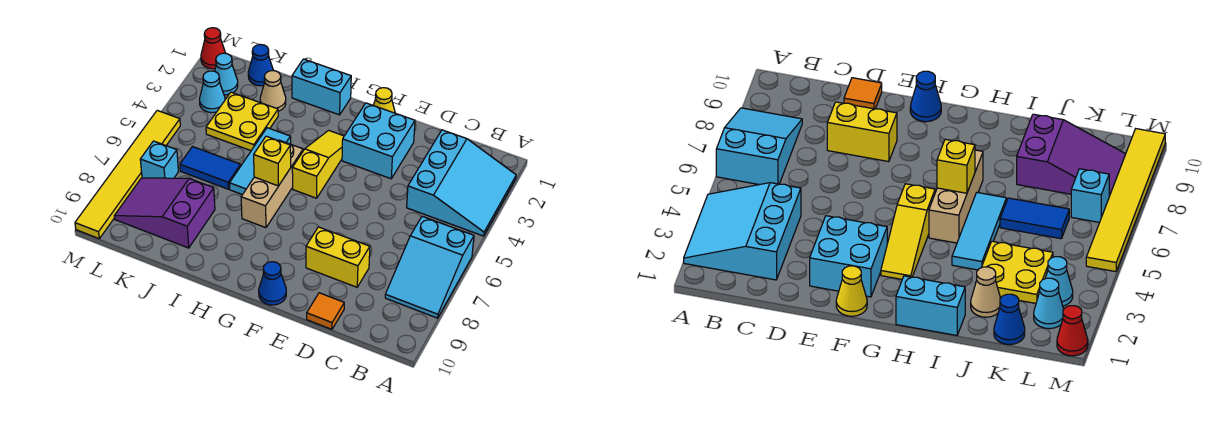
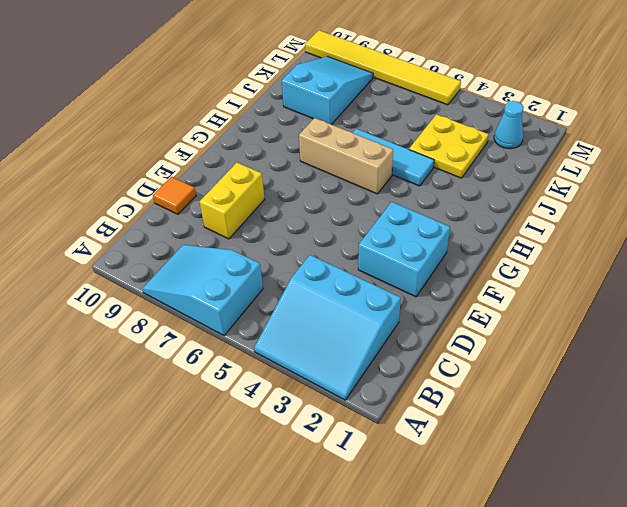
cyan slope J8:L9 level 1 top J -> purple slope J8:L9 level 1 top J
none -> yellow cone F1 level 1
none -> blue cone F10 level 1
none -> yellow slope G3:G5 level 1 top 5

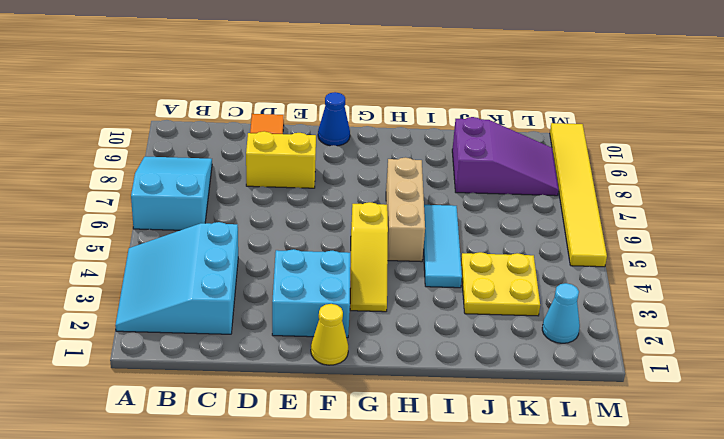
none -> cyan brick H1:I1 level 1
none -> tan cone J2 level 1
none -> blue tile J6:K6 level 1

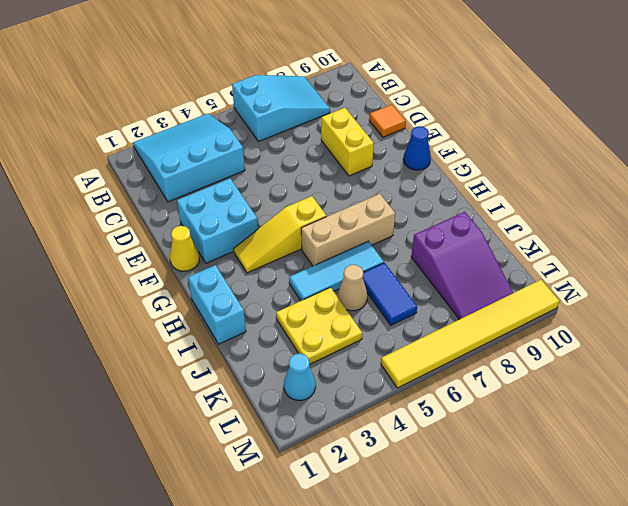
tan cone J5 level 1 -> tan cone J2 level 1
none -> blue cone K1 level 1
none -> cyan cone L3 level 1
none -> cyan brick L7 level 1

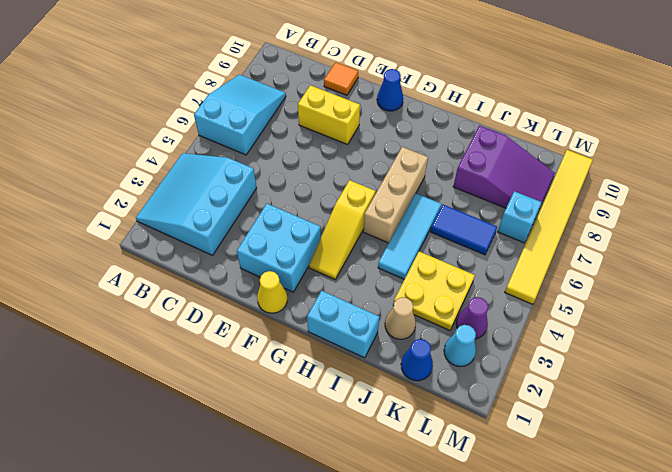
purple cone L3 level 1 -> cyan cone L3 level 1
none -> red cone M1 level 1
none -> yellow brick H6 level 2

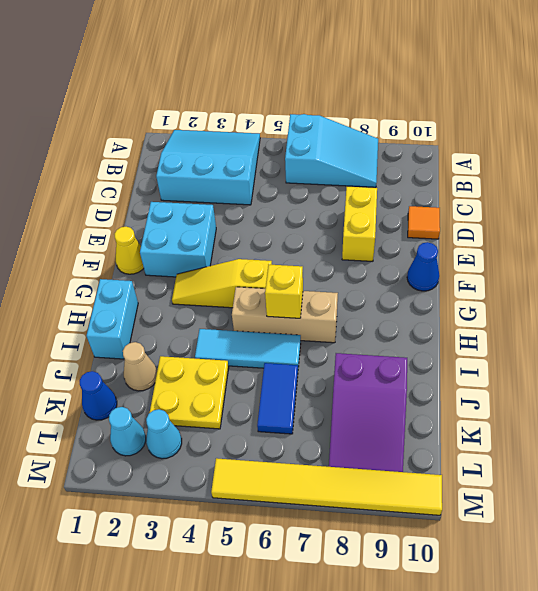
none -> cyan brick L7 level 1
none -> red cone M1 level 1

